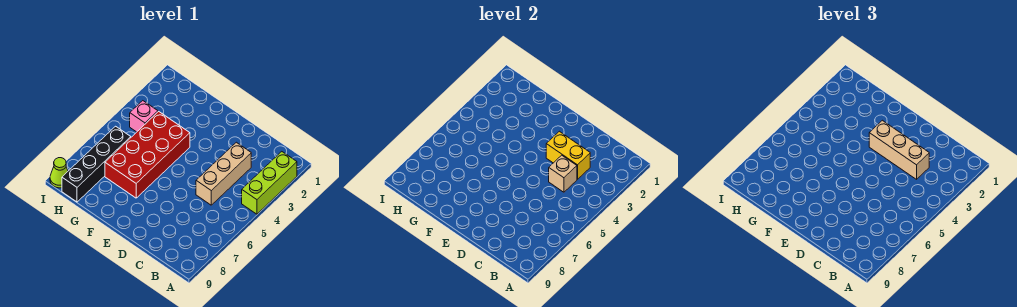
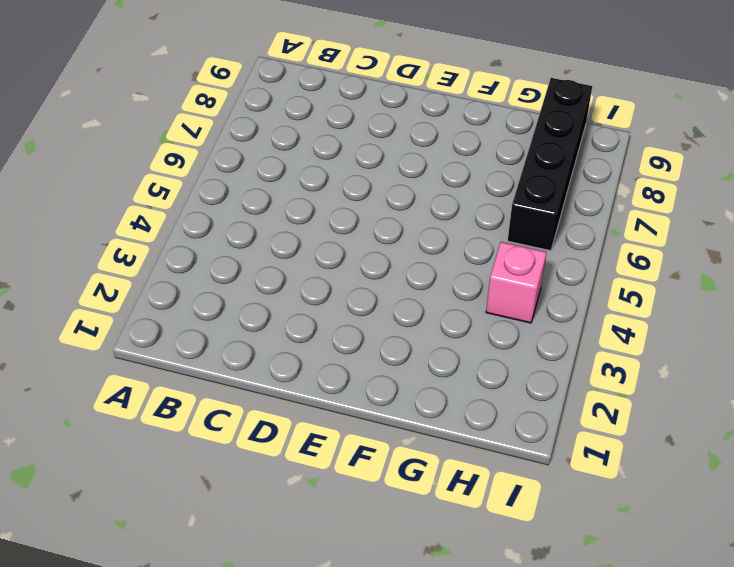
none -> lime brick A2:A4 level 1
none -> tan brick C3:C5 level 1

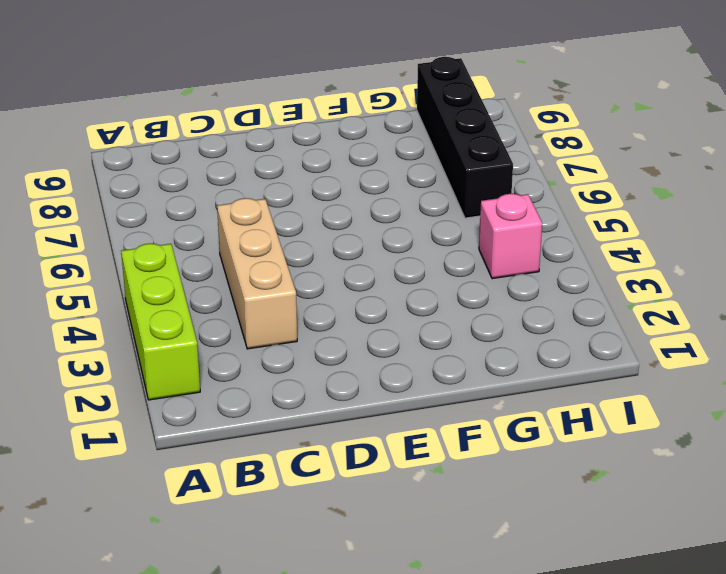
none -> red brick F4:G7 level 1
none -> lime cone I9 level 1

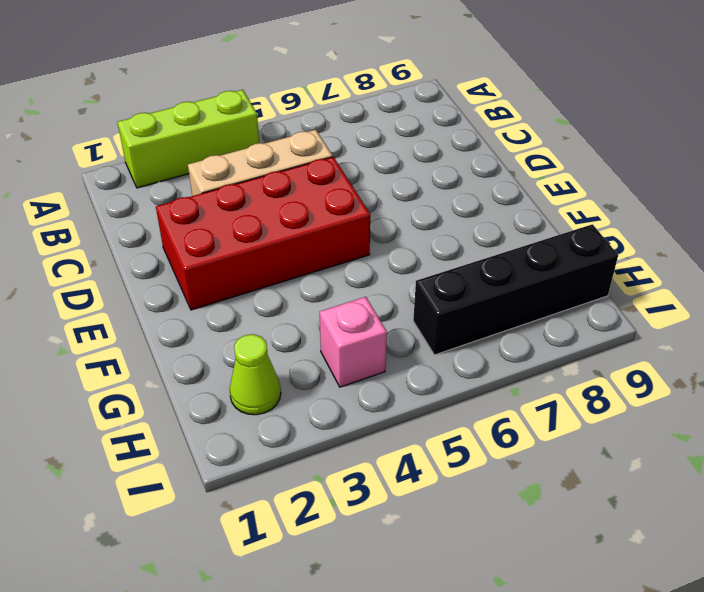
red brick D2:E5 level 1 -> red brick F4:G7 level 1
lime cone H2 level 1 -> lime cone I9 level 1
none -> yellow brick C3:D3 level 2
none -> tan brick C4 level 2

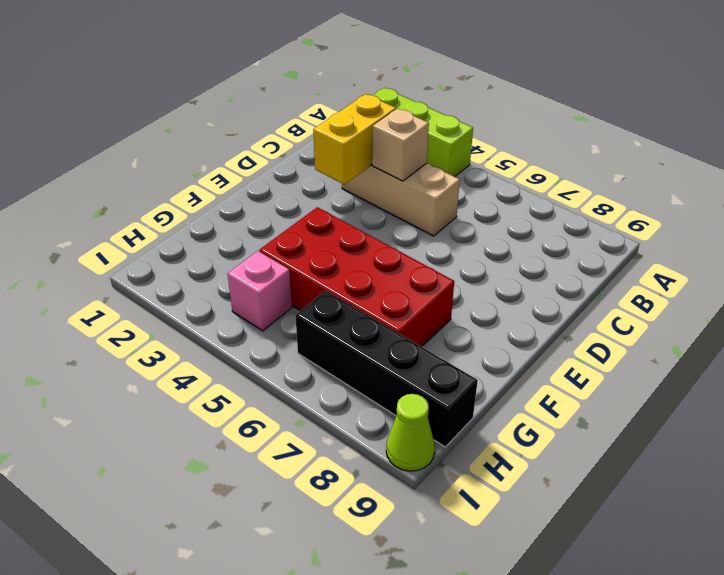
none -> tan brick C3:E3 level 3

